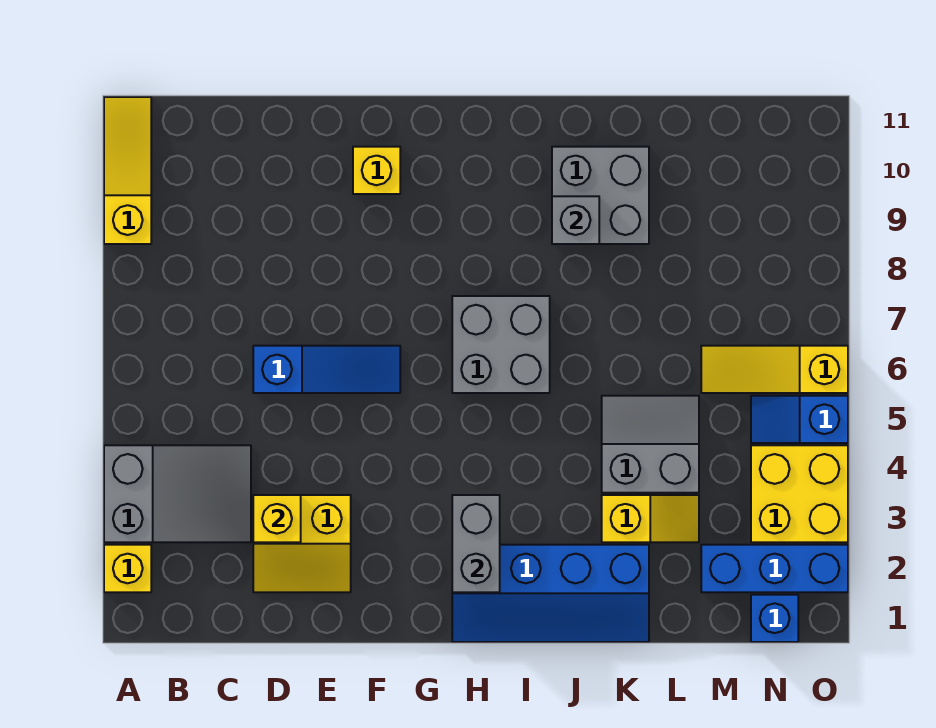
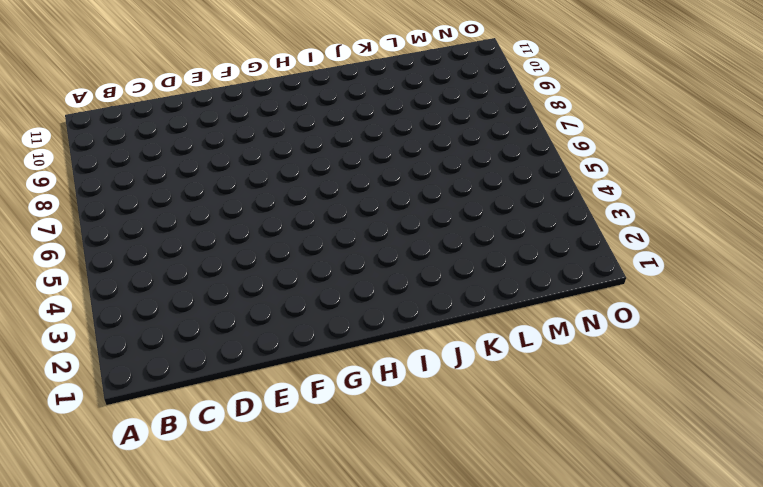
none -> yellow brick A2 level 1
none -> grey slope A3:C4 level 1 top A
none -> yellow slope A9:A11 level 1 top 9

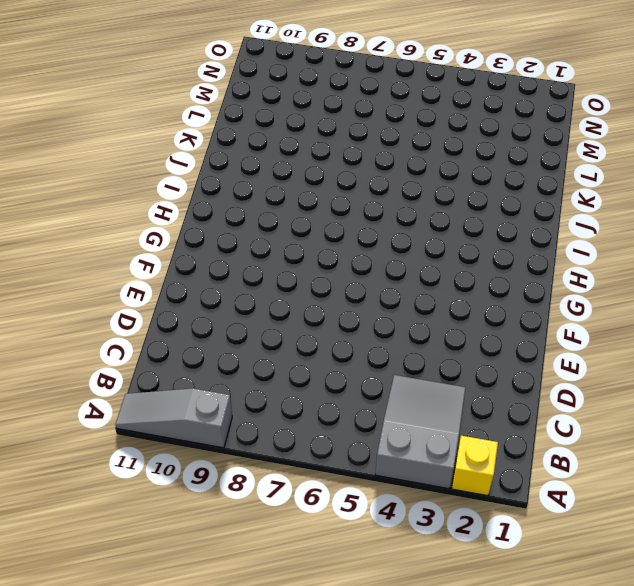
grey slope A9:A11 level 1 top 9 -> yellow slope A9:A11 level 1 top 9
none -> yellow slope D2:E3 level 1 top 3
none -> blue slope D6:F6 level 1 top D
none -> yellow brick F10 level 1

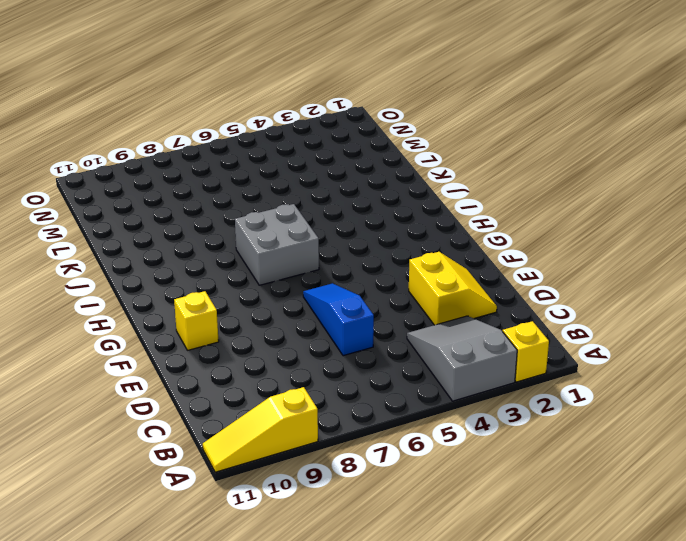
none -> blue slope H1:K2 level 1 top 2
none -> grey brick J9:K10 level 1
none -> yellow slope K3:L3 level 1 top K

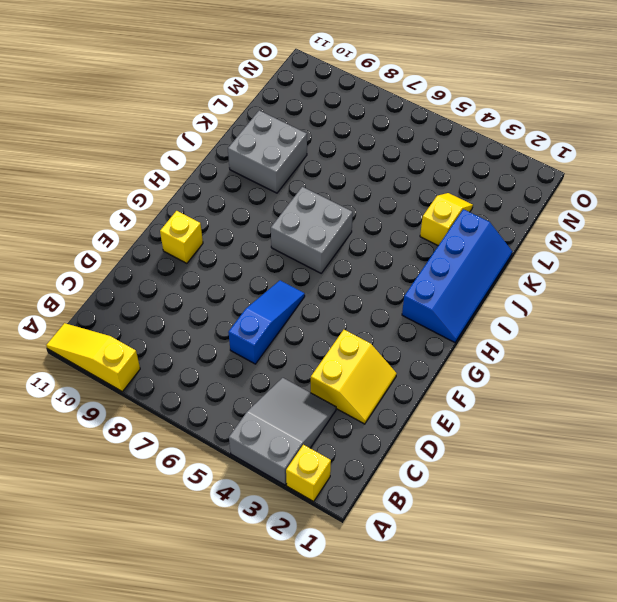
none -> grey slope K4:L5 level 1 top 4
none -> blue brick M2:O2 level 1
none -> yellow slope M6:O6 level 1 top O

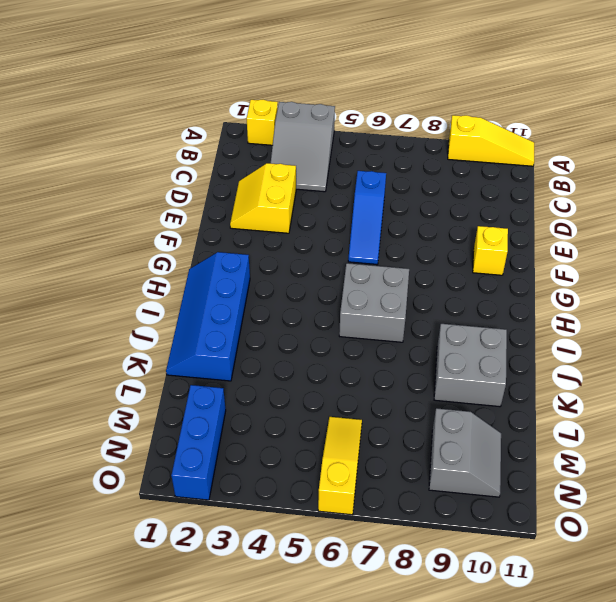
grey slope M9:N10 level 1 top 9 -> grey slope K4:L5 level 1 top 4
none -> yellow slope K3:L3 level 1 top K
none -> blue brick N1 level 1
none -> yellow brick N3:O4 level 1

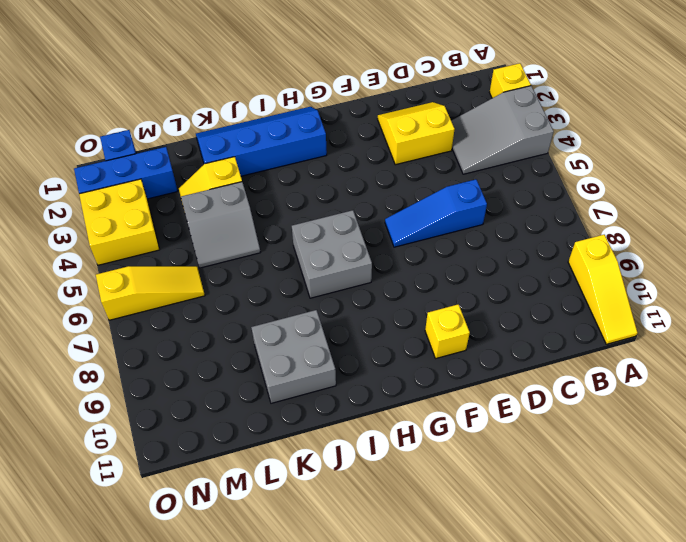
none -> blue slope N5:O5 level 1 top O
none -> yellow brick D3 level 2
none -> grey brick H2:H3 level 2

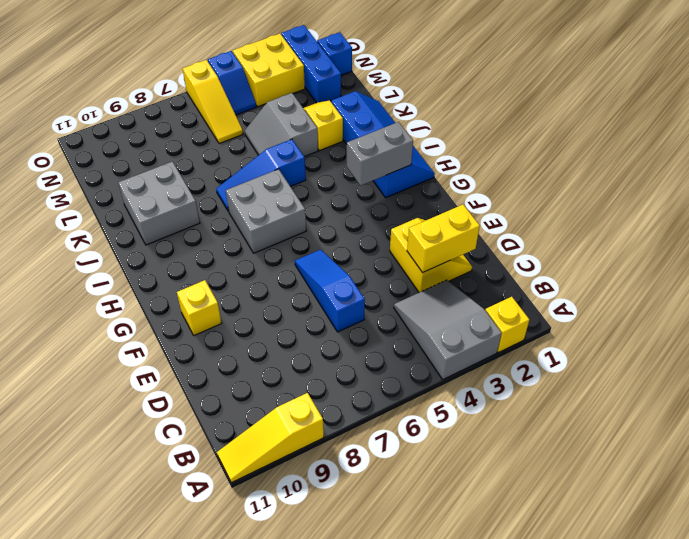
yellow brick D2:D3 level 2 -> yellow brick D3 level 2
blue slope J5:J7 level 1 top 5 -> none
none -> grey brick J9 level 2

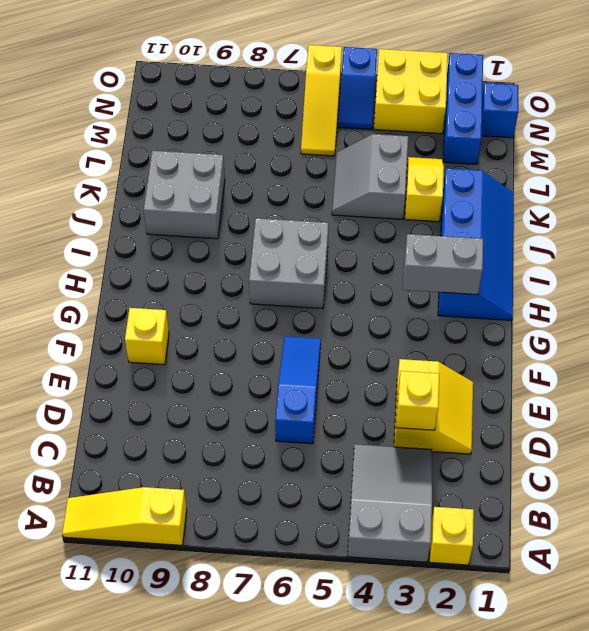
none -> grey brick J9 level 2

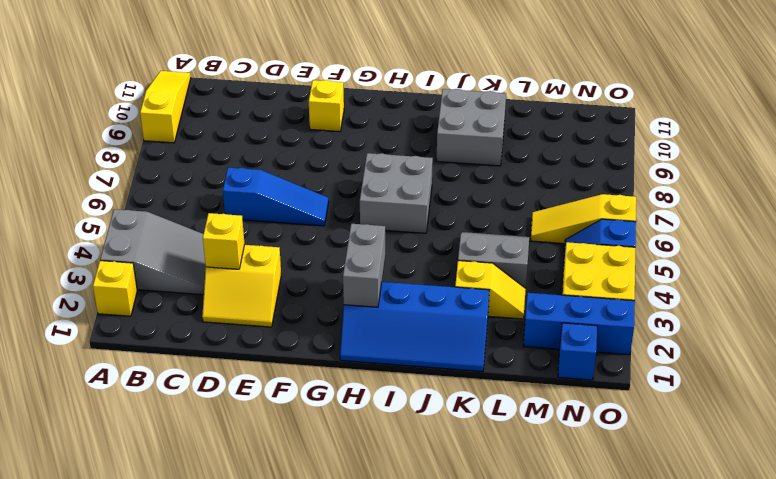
none -> grey brick J9 level 2

